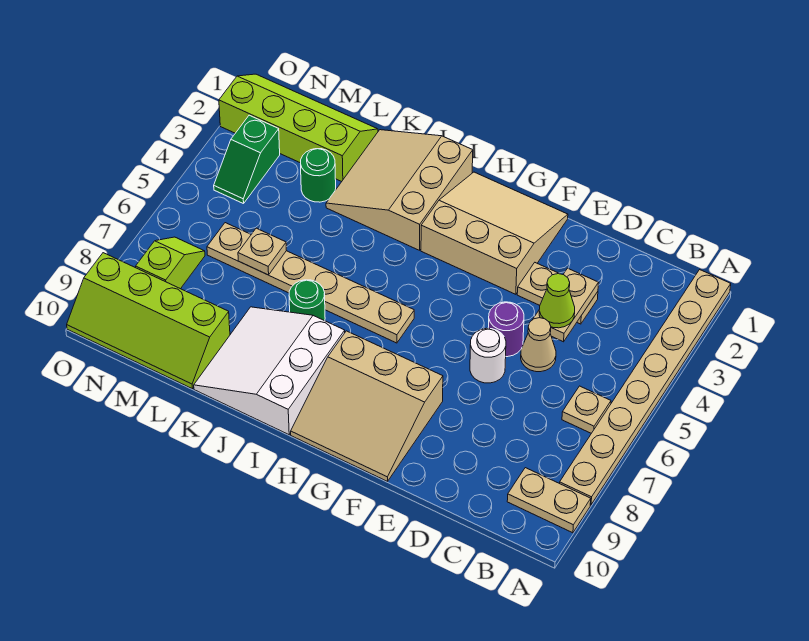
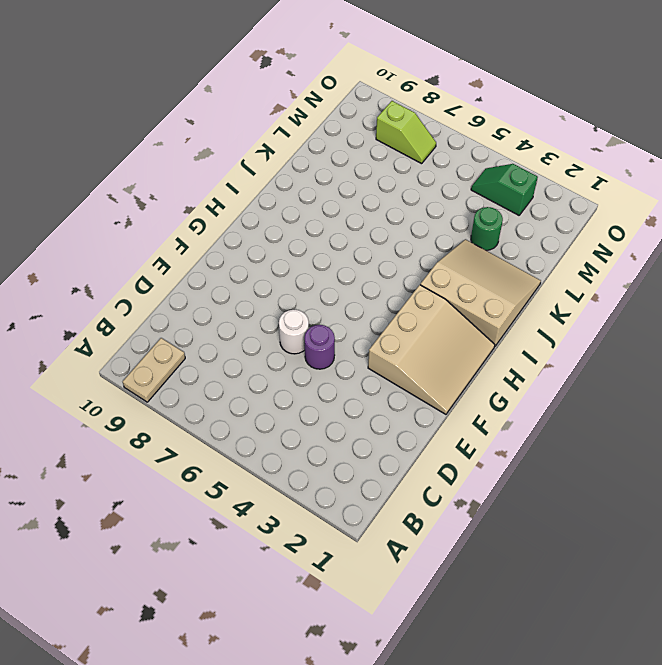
none -> tan plate A1:A8 level 1
none -> tan plate B6 level 1
none -> tan plate D3:E3 level 1

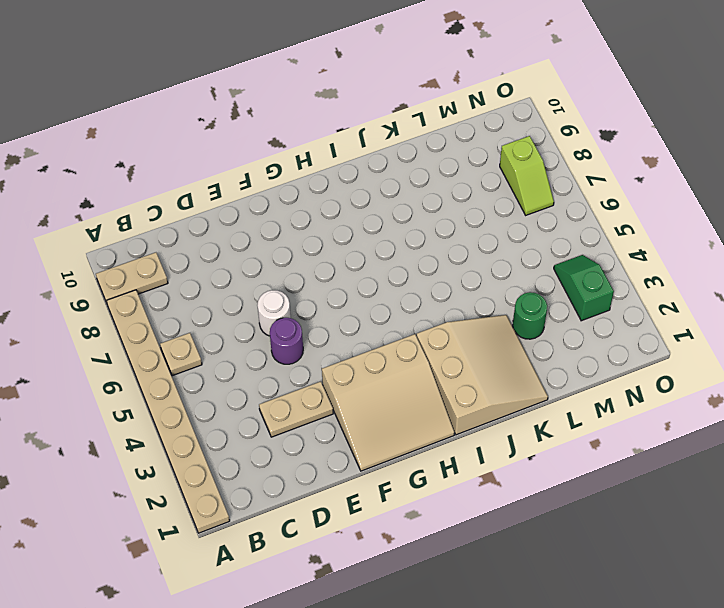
none -> tan cone D5 level 1
none -> tan slope F8:H10 level 1 top 8
none -> tan plate H6:M6 level 1

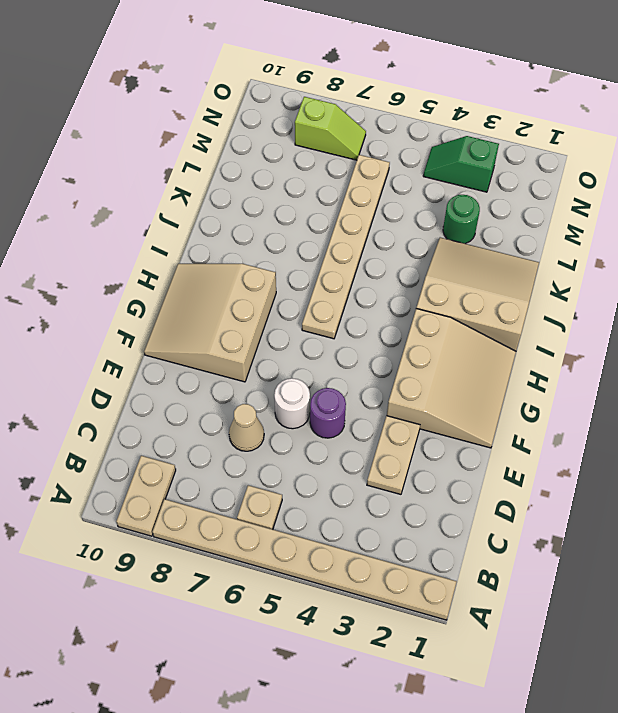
tan cone D7 level 1 -> tan cone D5 level 1
none -> white slope I8:K10 level 1 top I
none -> green round brick J7 level 1
none -> lime slope L1:O2 level 1 top 2

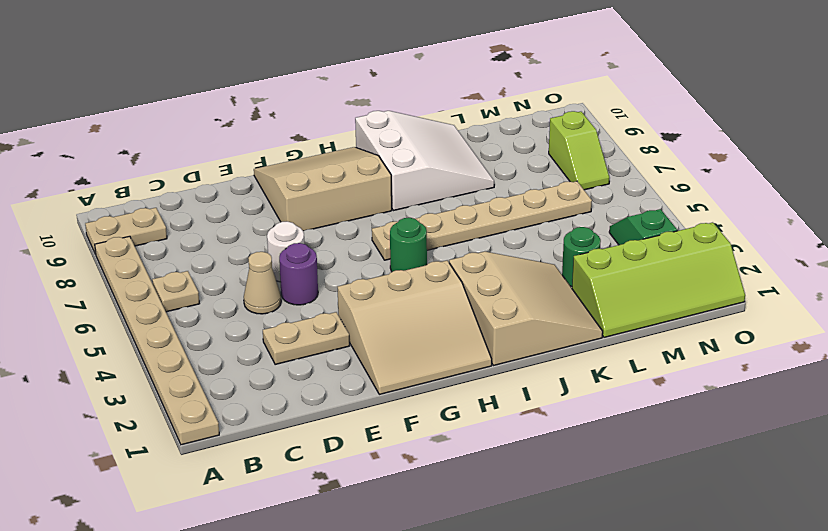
green round brick H5 level 1 -> green round brick J7 level 1
none -> lime slope L9:O10 level 1 top 9
none -> tan plate D3:D4 level 2
none -> tan plate L6 level 2

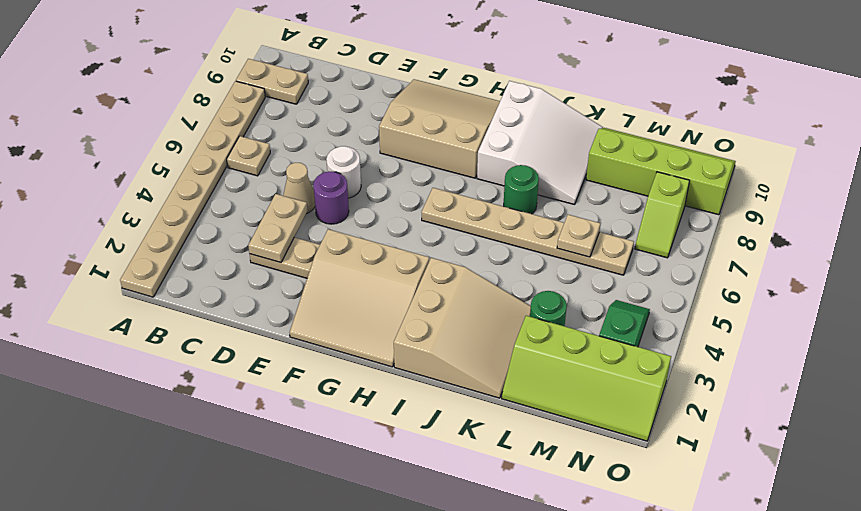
none -> lime cone D4 level 3

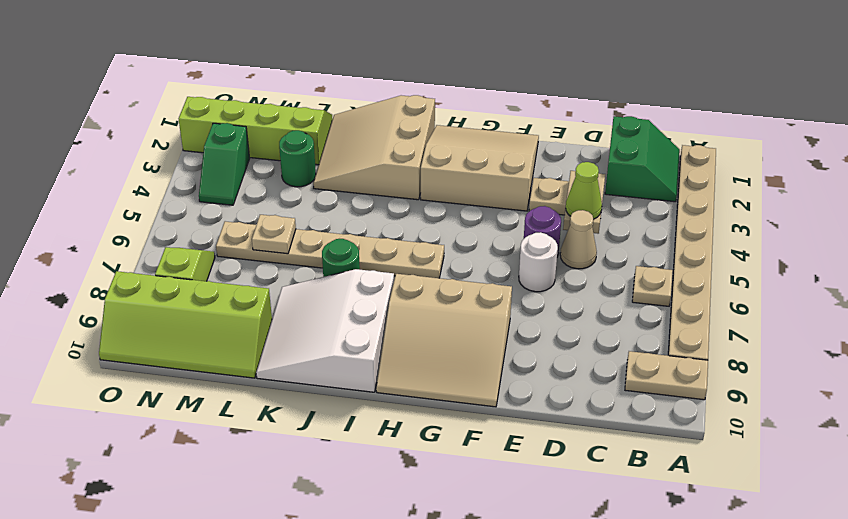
green slope B1:C2 level 1 top C -> none

